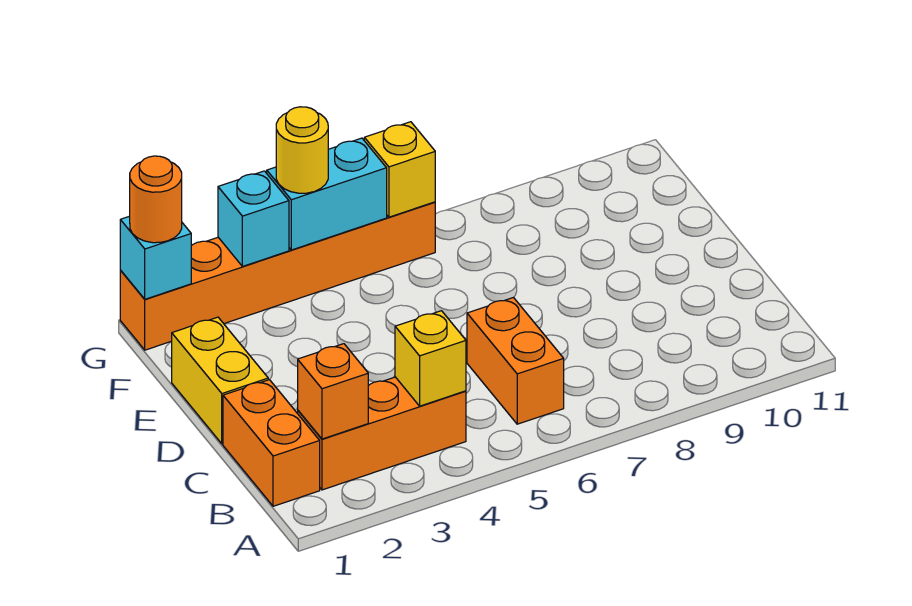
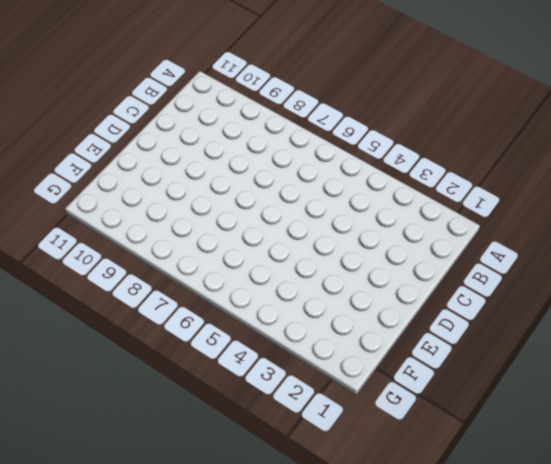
none -> orange brick B1:C1 level 1
none -> orange brick B2:B4 level 1
none -> orange brick B6:C6 level 1

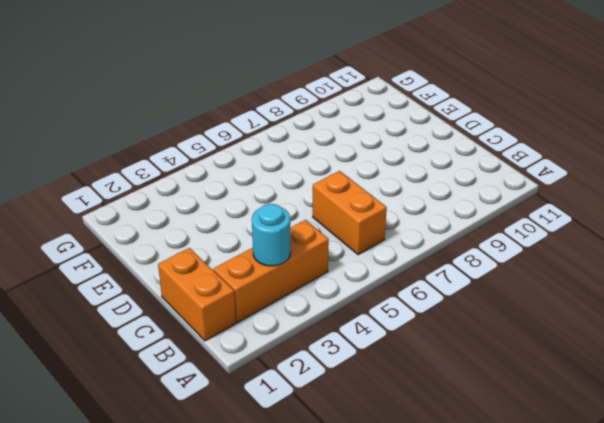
cyan round brick B3 level 2 -> none
none -> yellow brick D1:E1 level 1
none -> orange brick G1:G6 level 1
none -> orange brick B2 level 2

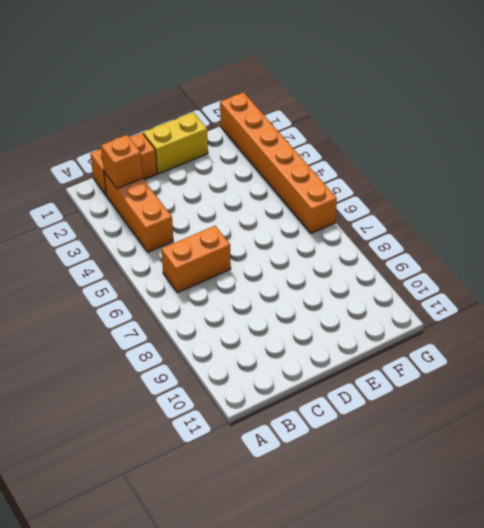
none -> yellow brick B4 level 2
none -> cyan brick G1 level 2
none -> cyan brick G3 level 2

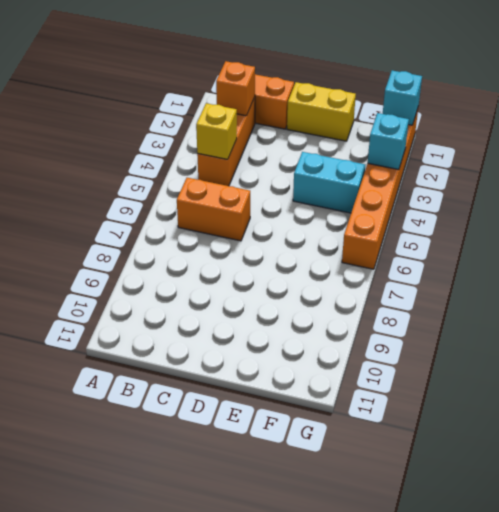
cyan brick E4:F4 level 1 -> cyan brick G4:G5 level 2
none -> yellow brick G6 level 2
none -> orange round brick G1 level 3
none -> yellow round brick G4 level 3

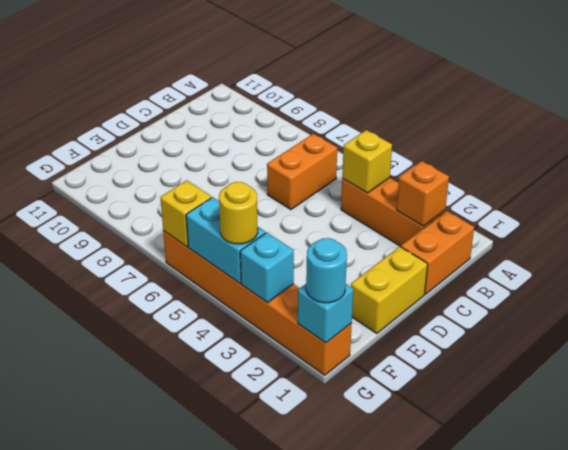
cyan round brick G1 level 3 -> orange round brick G1 level 3

